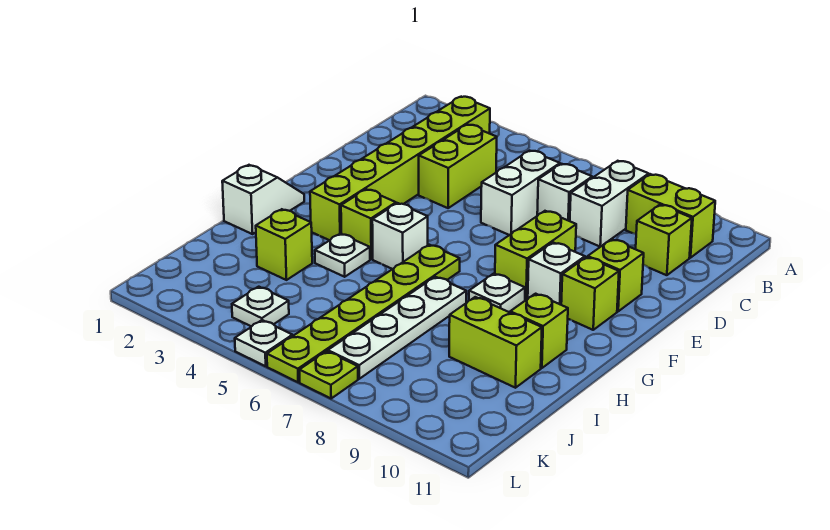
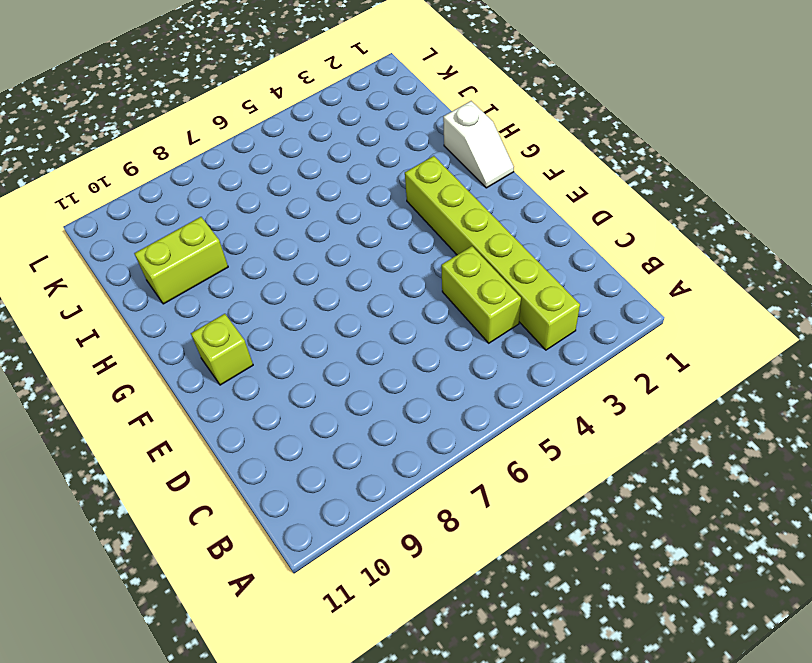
none -> white brick B8:C8 level 1
none -> lime brick B9:B10 level 1
none -> white brick C6:D6 level 1

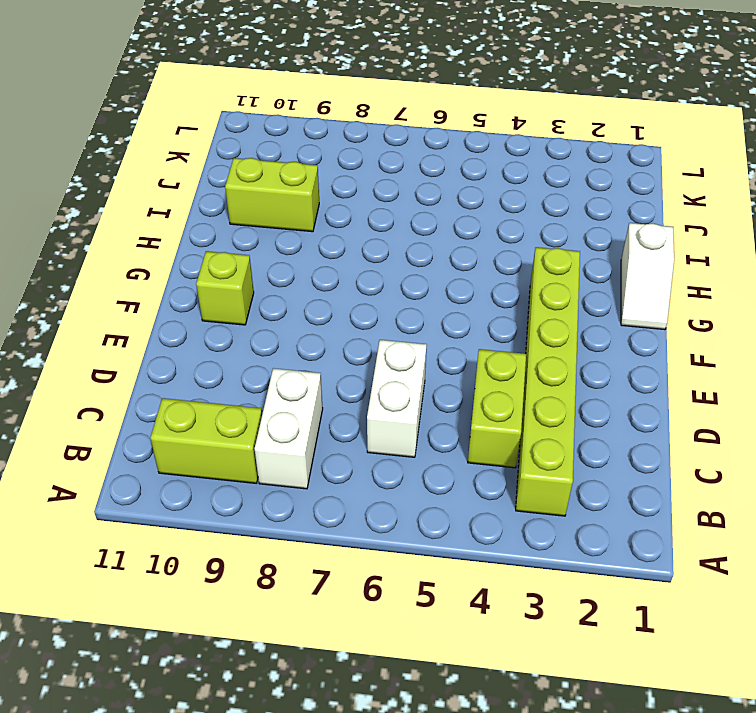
none -> white brick C7 level 1
none -> lime brick C10 level 1
none -> lime brick E8:F8 level 1

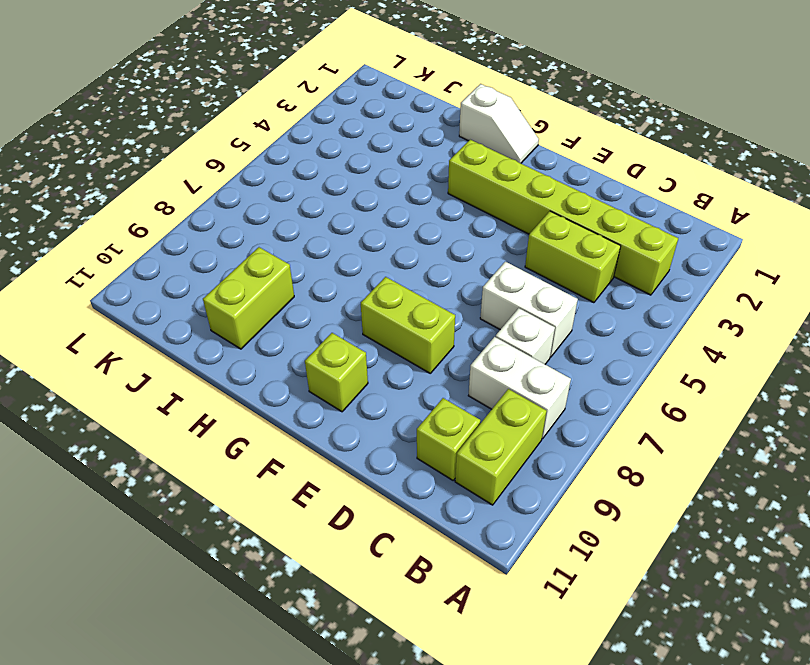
none -> lime brick E10 level 1
none -> white brick F9 level 1
none -> lime brick G4 level 1

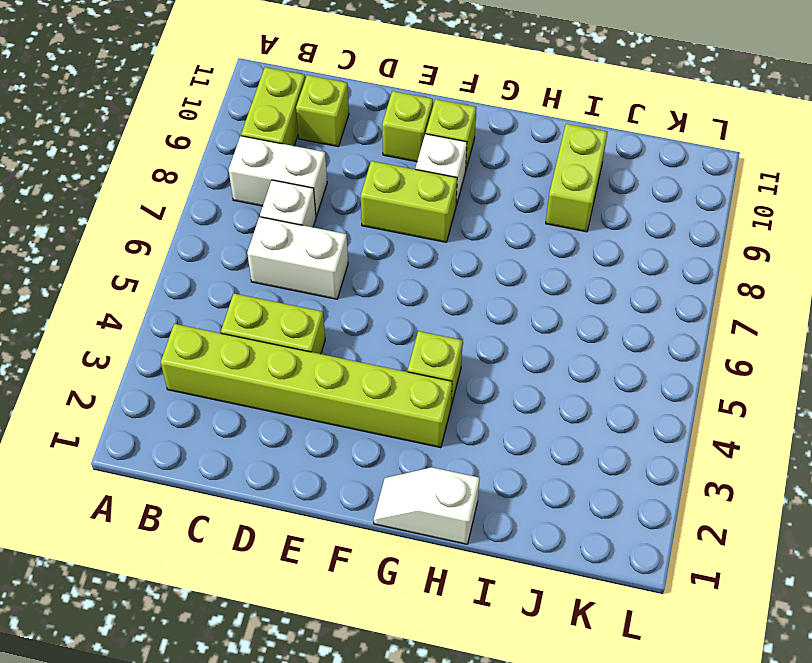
none -> white brick G5 level 1
none -> lime plate G6:L6 level 1
none -> white plate G8 level 1

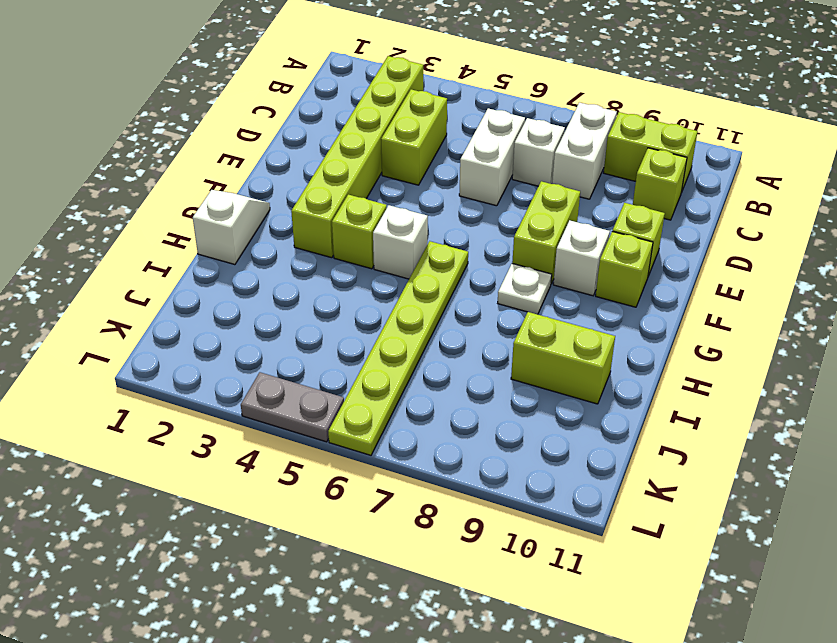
grey plate L4:L5 level 1 -> white plate L5 level 1
none -> white plate H4 level 1
none -> white plate H7:K7 level 1
none -> lime brick H10 level 1

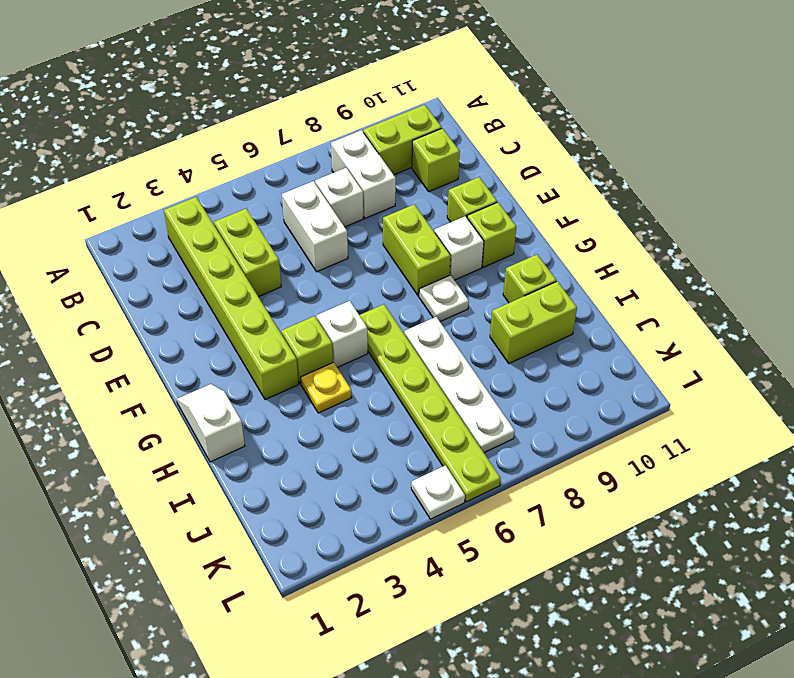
yellow plate H4 level 1 -> white plate H4 level 1
none -> lime brick I3 level 1
none -> white plate K4 level 1
none -> lime plate L7 level 1

